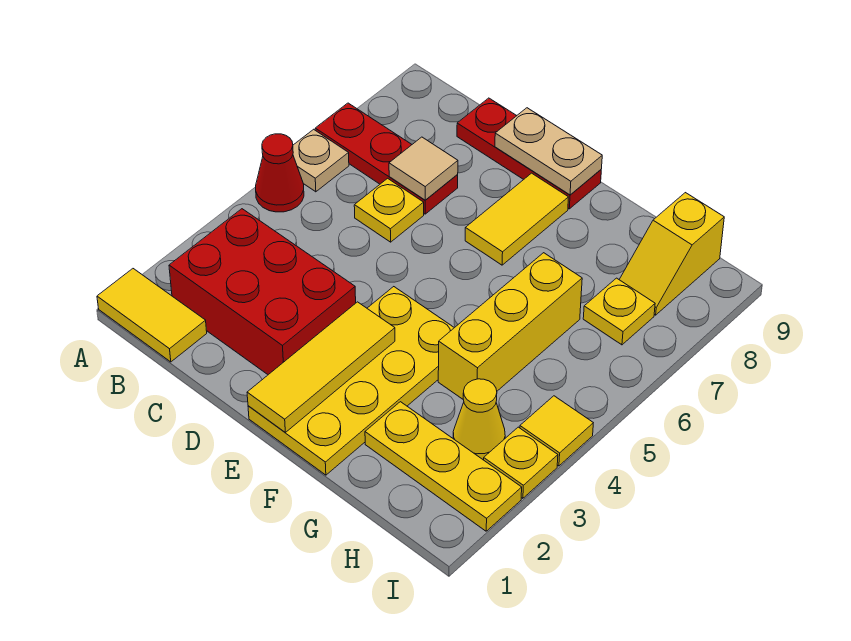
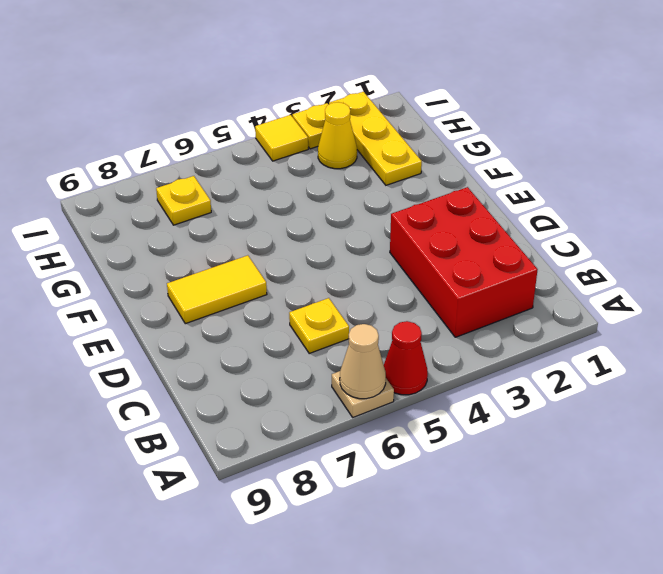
tan cone A6 level 2 -> none
none -> yellow tile A1:B1 level 1
none -> red plate A7:C7 level 1
none -> red plate C9:E9 level 1

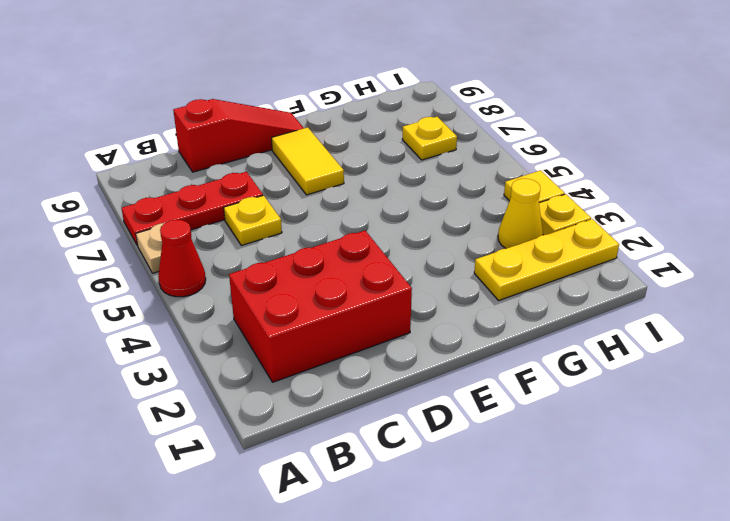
red slope C9:E9 level 1 top C -> red plate C9:E9 level 1
none -> yellow tile A1:B1 level 1
none -> yellow plate E1:F4 level 1
none -> yellow brick G4:G6 level 1

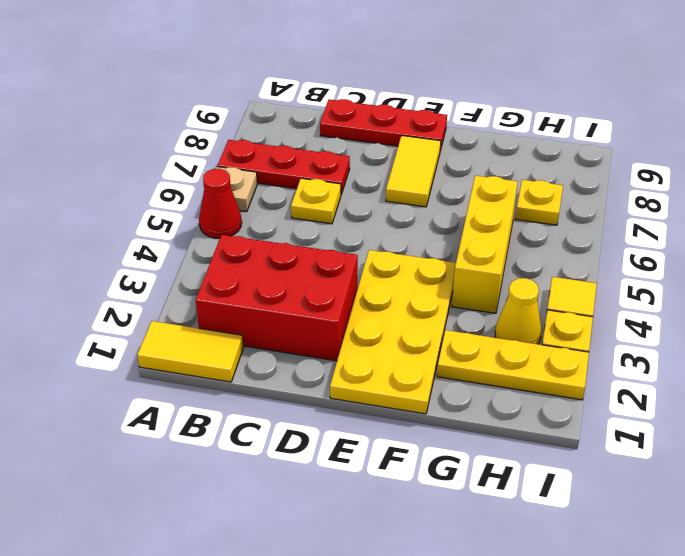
none -> yellow slope H8:H9 level 1 top 9
none -> tan tile C7 level 2
none -> tan plate D9:E9 level 2

